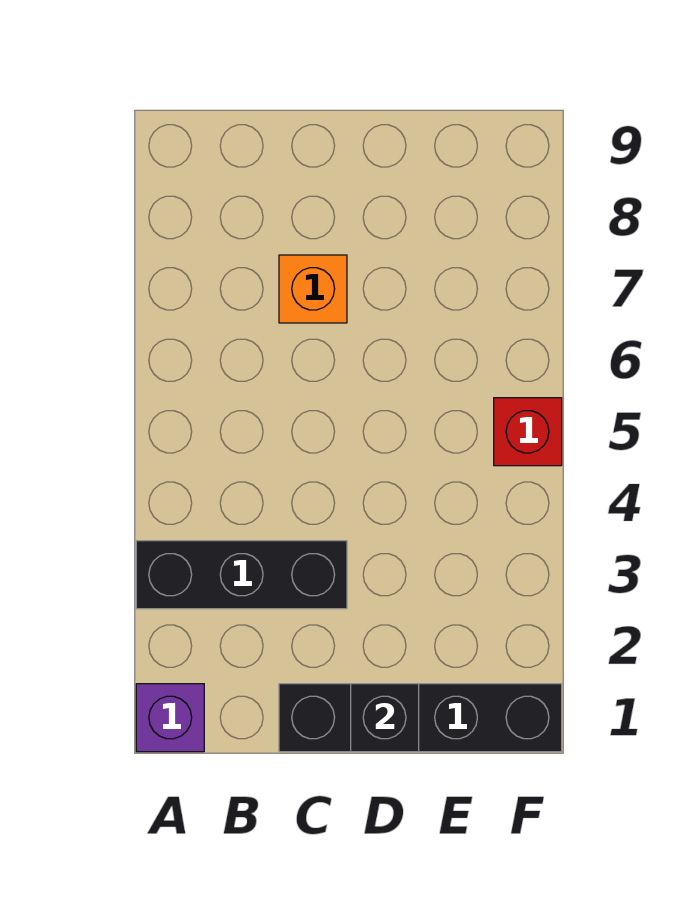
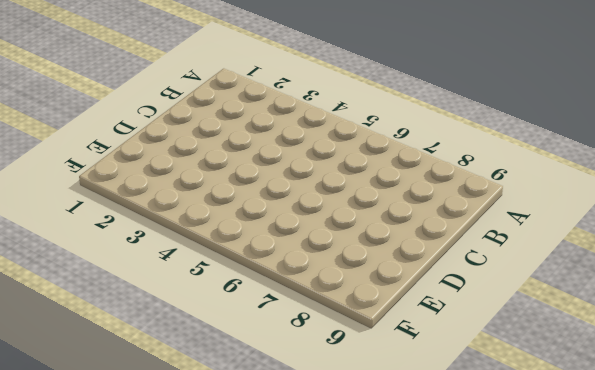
none -> purple brick A1 level 1
none -> black brick A3:C3 level 1

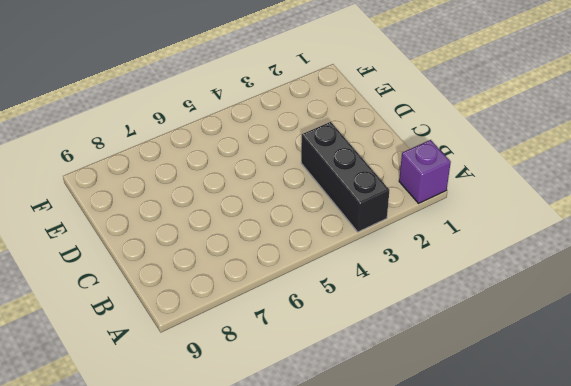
none -> black brick C1:F1 level 1
none -> orange brick C7 level 1

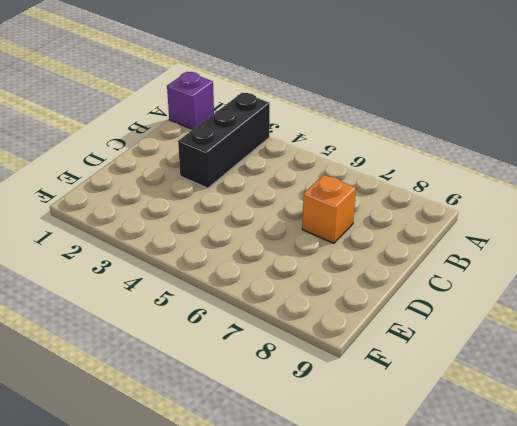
none -> black brick C1:F1 level 1
none -> red brick F5 level 1

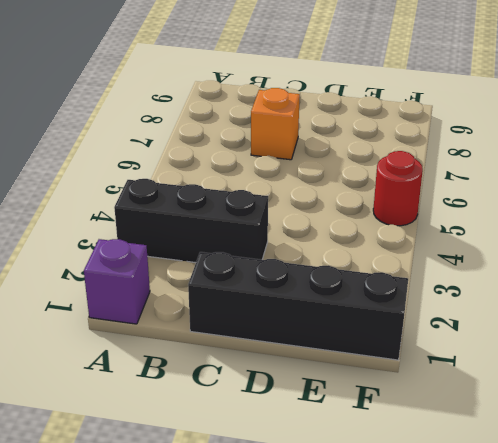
red round brick F5 level 1 -> red brick F5 level 1
none -> black brick D1 level 2

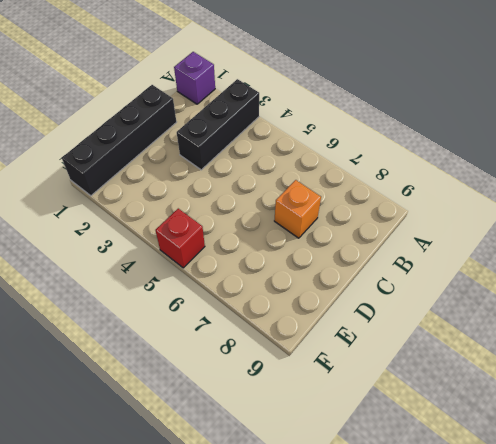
none -> black brick D1 level 2

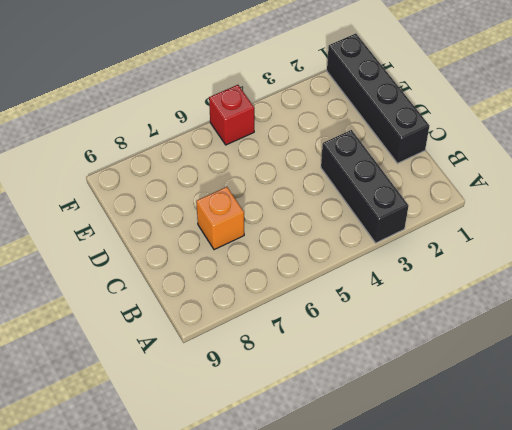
none -> purple brick A1 level 1
none -> black brick D1 level 2

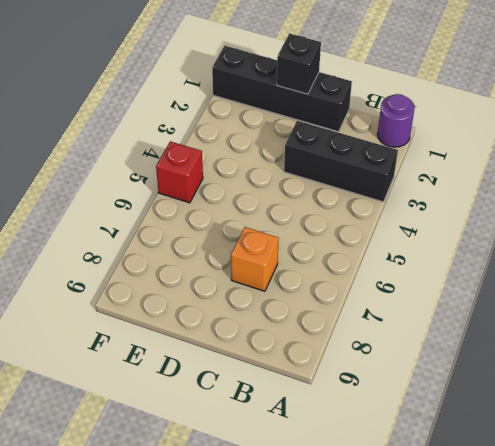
purple round brick A1 level 1 -> purple brick A1 level 1

